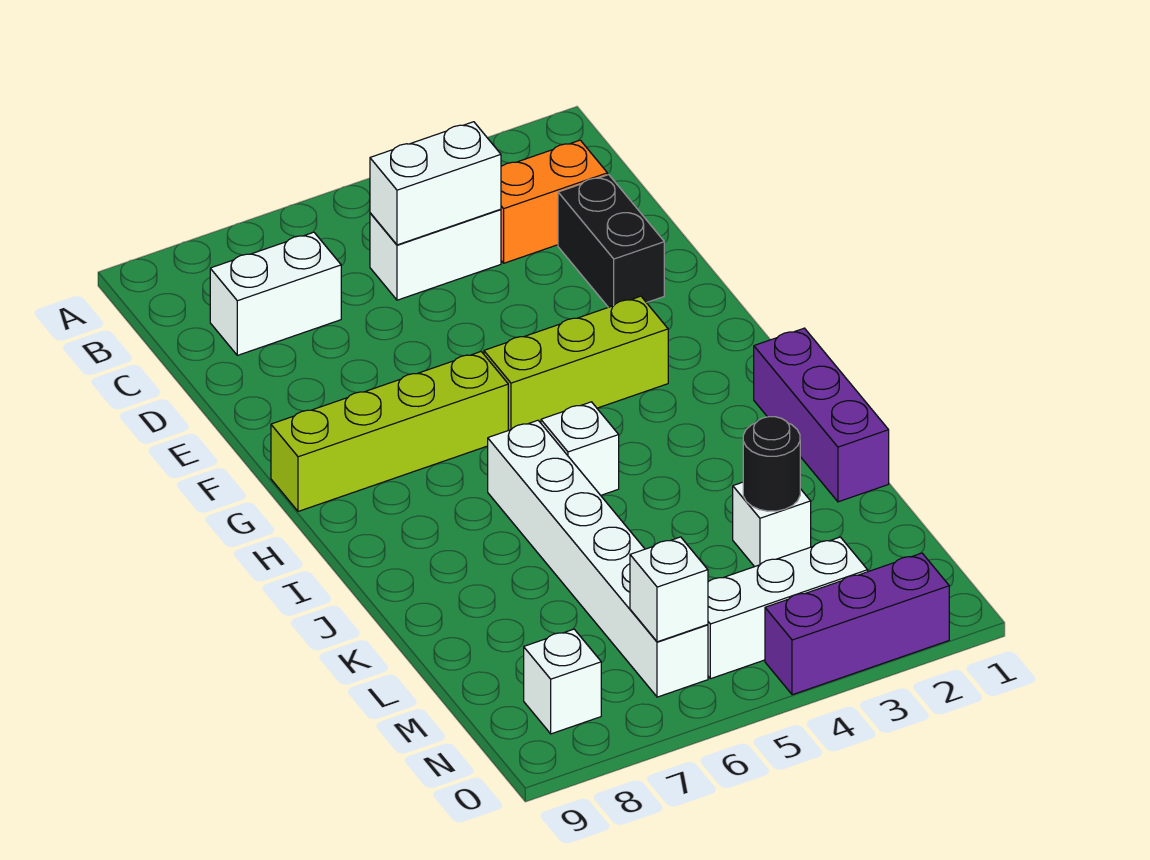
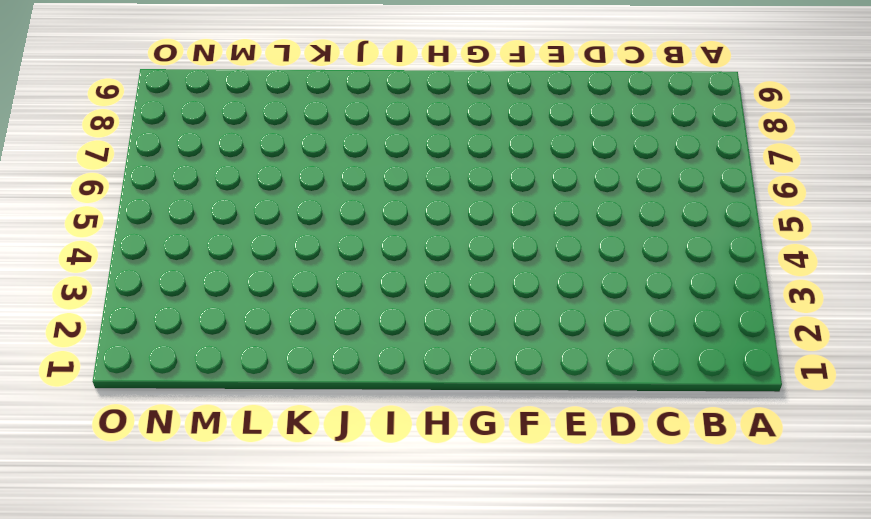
none -> orange brick C2:C3 level 1
none -> white brick C4:C5 level 1
none -> white brick C7:C8 level 1

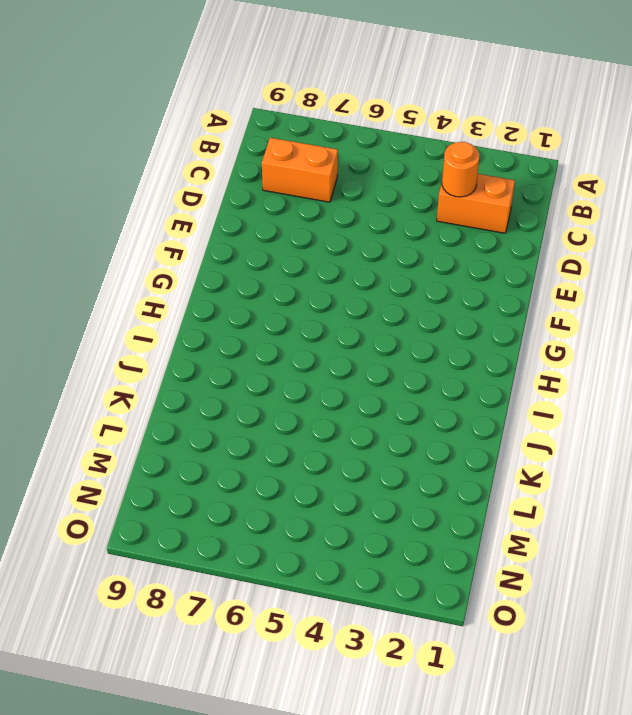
orange round brick C3 level 2 -> none
orange brick C7:C8 level 1 -> white brick C7:C8 level 1
none -> white brick C4:C5 level 1
none -> black brick D2:E2 level 1
none -> lime brick G3:G5 level 1

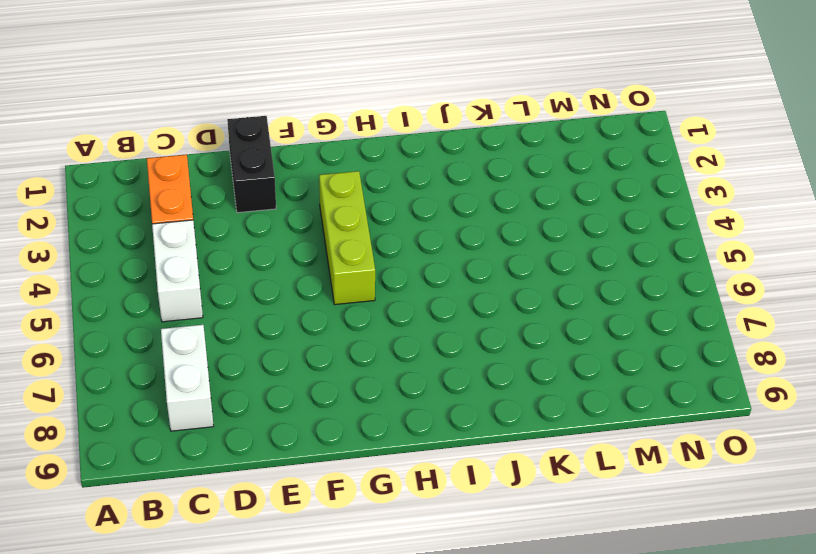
black brick E1:E2 level 1 -> black brick D2:E2 level 1
none -> lime brick G6:G9 level 1
none -> purple brick I1:K1 level 1
none -> white brick I5 level 1

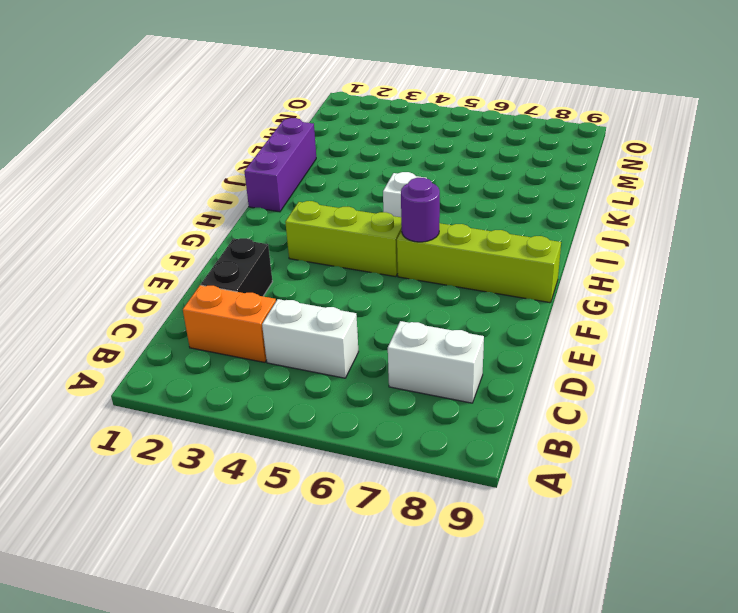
purple round brick G6 level 2 -> none
none -> white brick I6:N6 level 1
none -> white brick L3 level 1
none -> white brick N3:N5 level 1

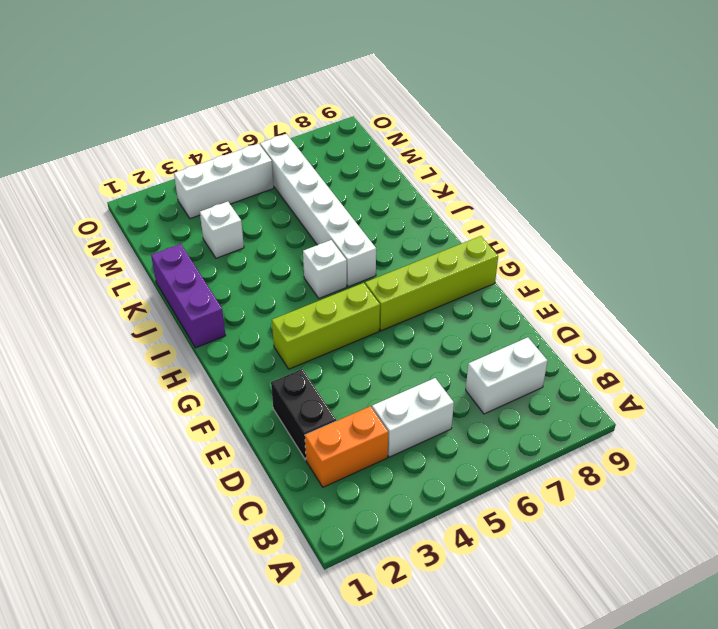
none -> white brick N8 level 1
none -> purple brick O2:O4 level 1
none -> white brick C4:C5 level 2

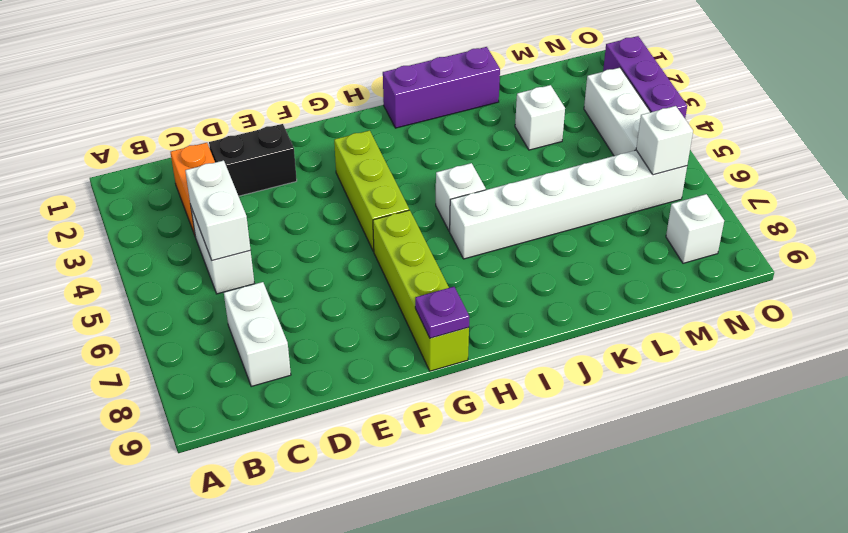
purple plate G9 level 2 -> none
none -> black round brick L3 level 2

